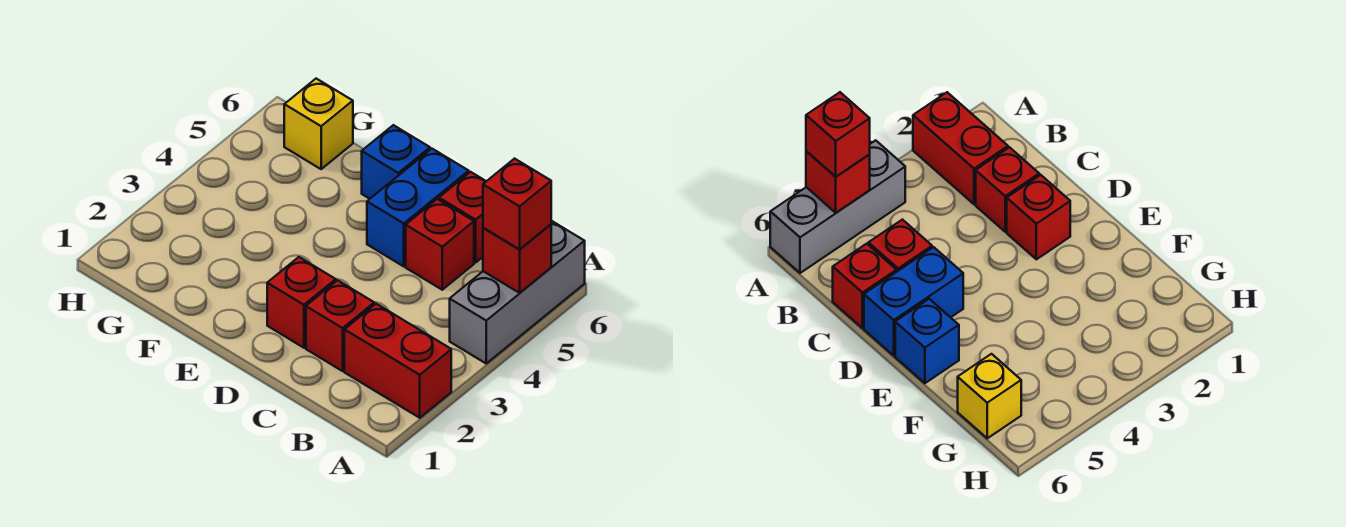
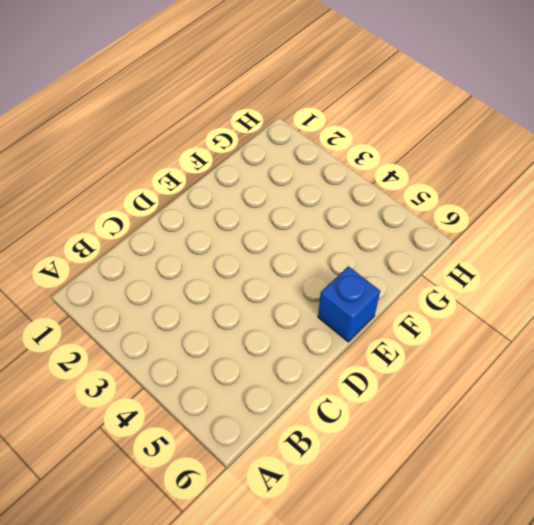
none -> red brick A2:B2 level 1
none -> grey brick A4:A6 level 1

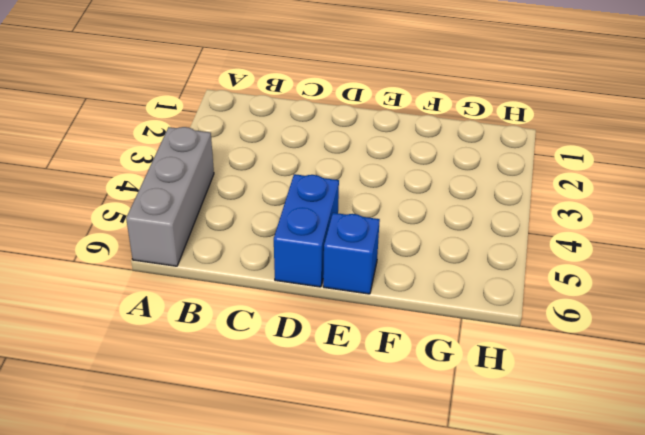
none -> red brick A2:B2 level 1
none -> red brick C2 level 1

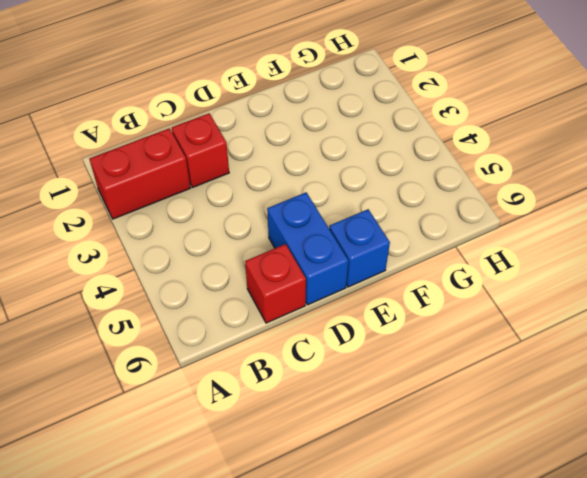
none -> grey brick A4:A6 level 1
none -> red brick C5 level 1

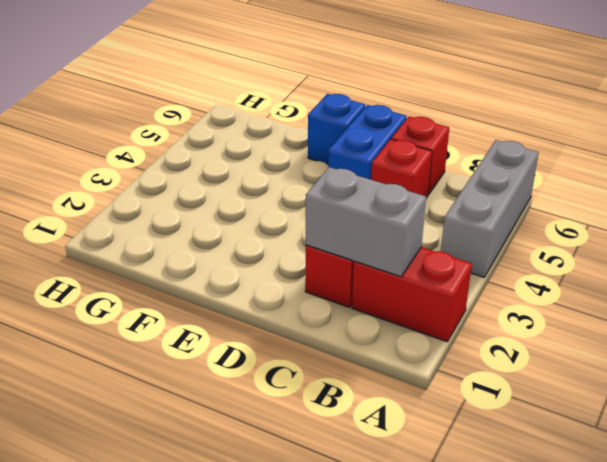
grey brick B2:C2 level 2 -> none
none -> red brick D2 level 1
none -> yellow brick G6 level 1

